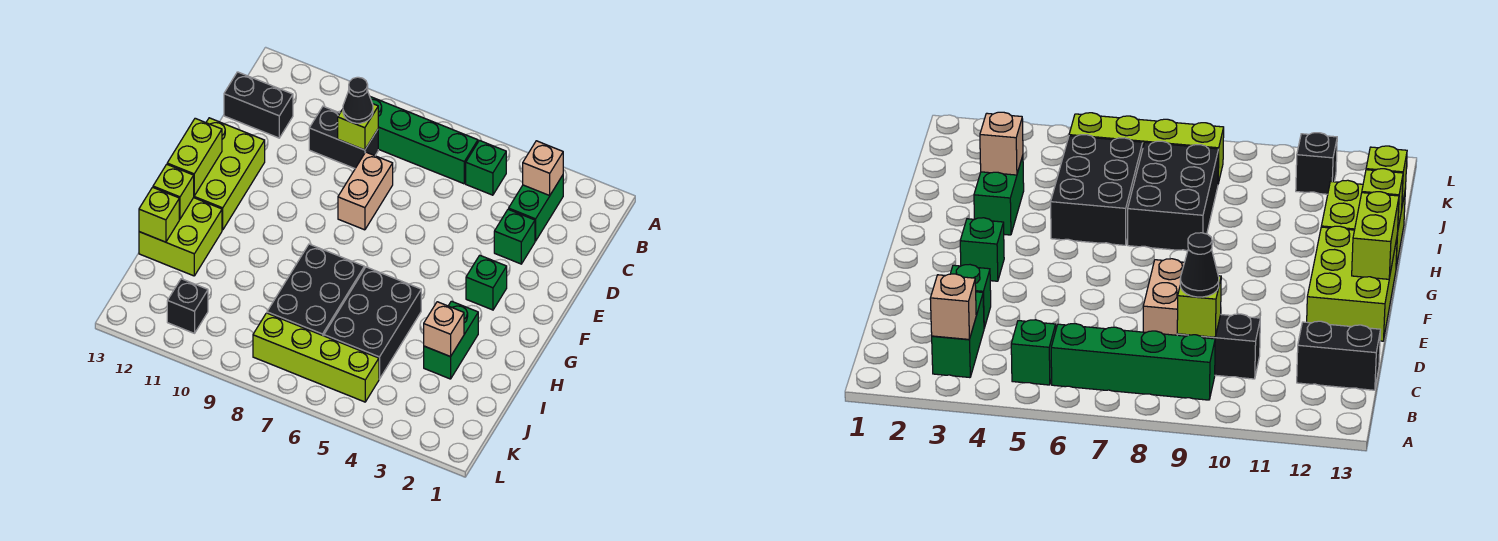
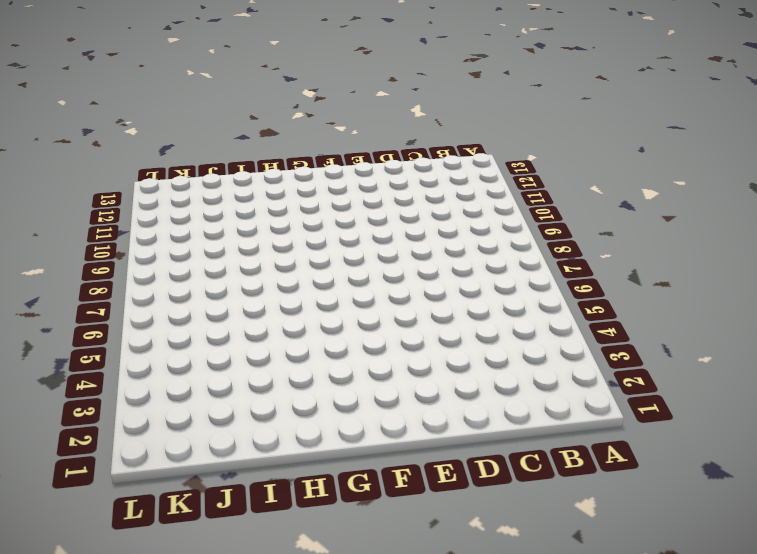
none -> green brick B3:C3 level 1
none -> green brick B5 level 1
none -> green brick B6:B9 level 1

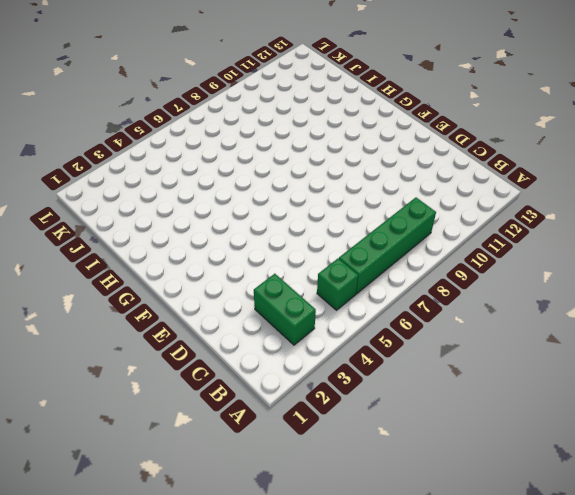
none -> black brick C9:C10 level 1
none -> black brick C12:C13 level 1
none -> green brick D3 level 1

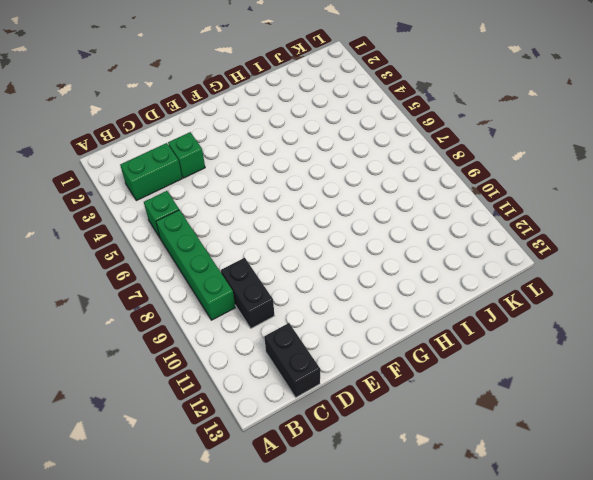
none -> tan brick D8:E8 level 1
none -> lime brick E12:G13 level 1
none -> green brick F3 level 1

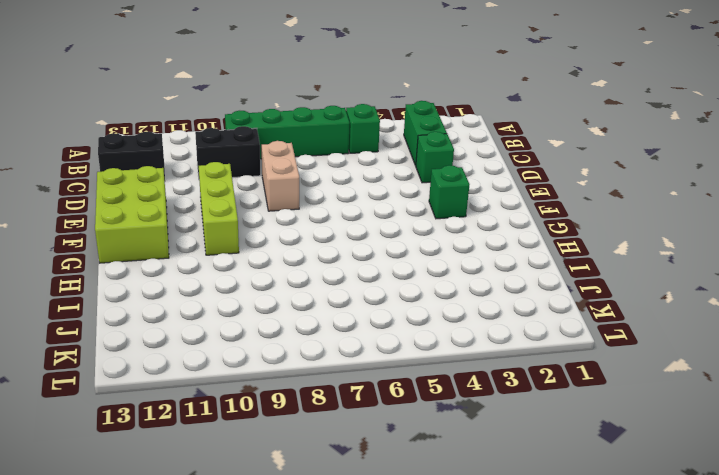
lime brick E10:G10 level 1 -> none
none -> green brick H3:I3 level 1
none -> black brick H5:J6 level 1
none -> black brick H7:J8 level 1

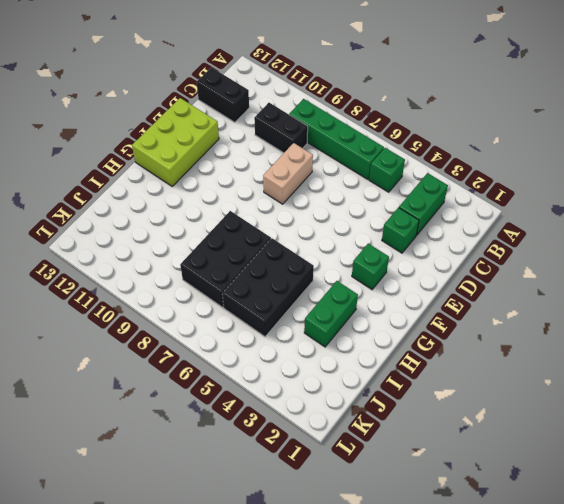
none -> lime brick H12:I13 level 1
none -> lime brick K5:K8 level 1
none -> black brick K11 level 1

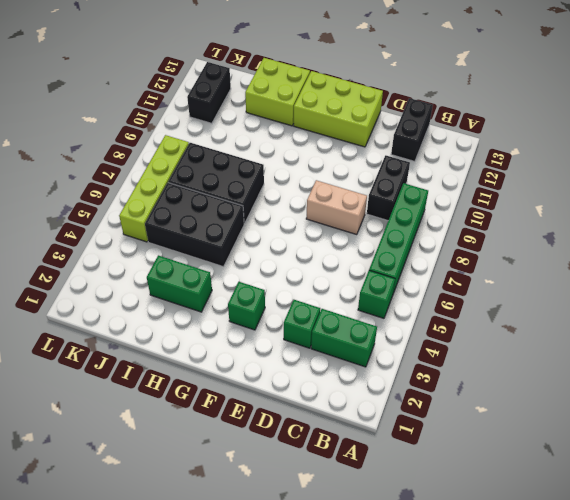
black brick K11:K12 level 1 -> black brick K11 level 1
none -> tan brick B3 level 2
none -> lime brick C9 level 2
none -> lime brick F13:G13 level 2

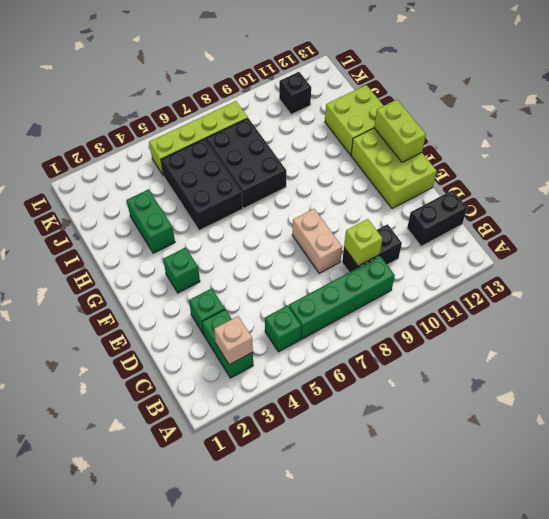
none -> lime brick H13 level 2
none -> tan brick I3 level 2
none -> lime brick I13 level 2

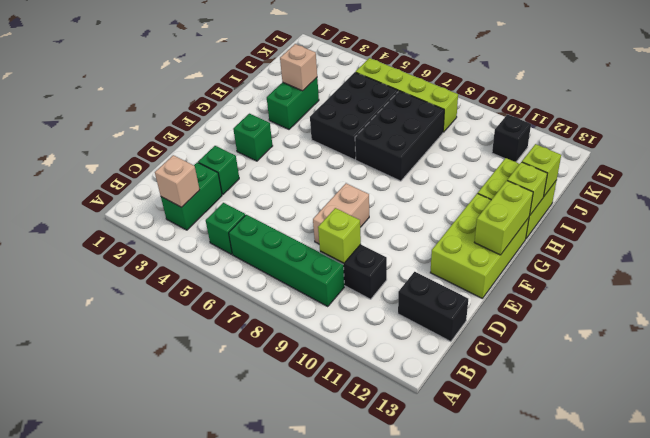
none -> black cone C9 level 3

